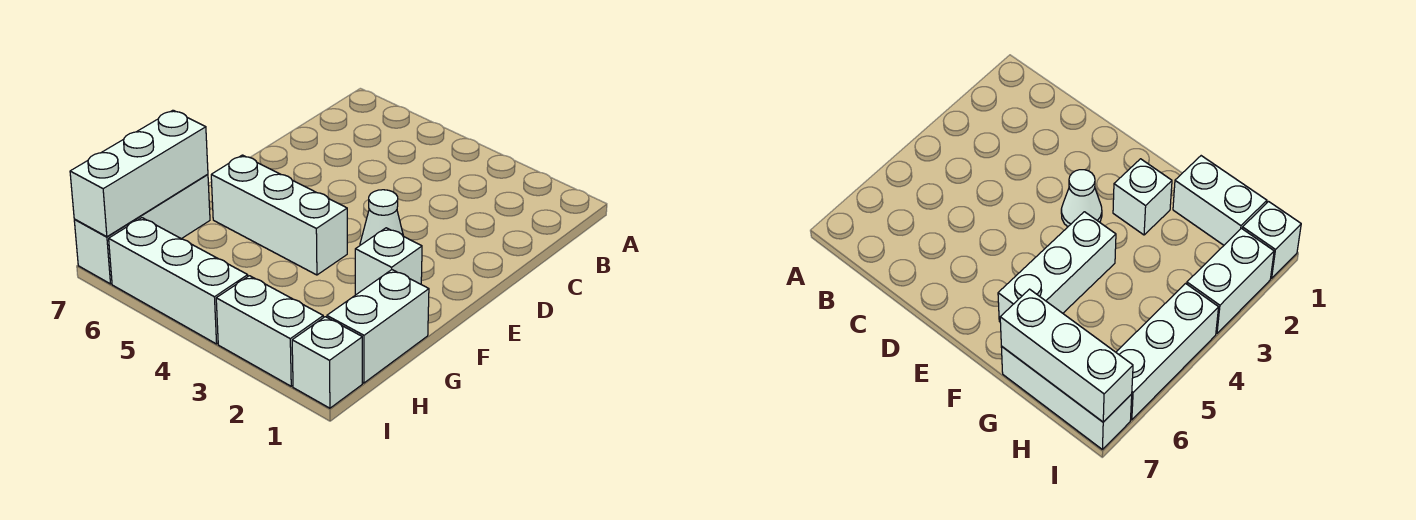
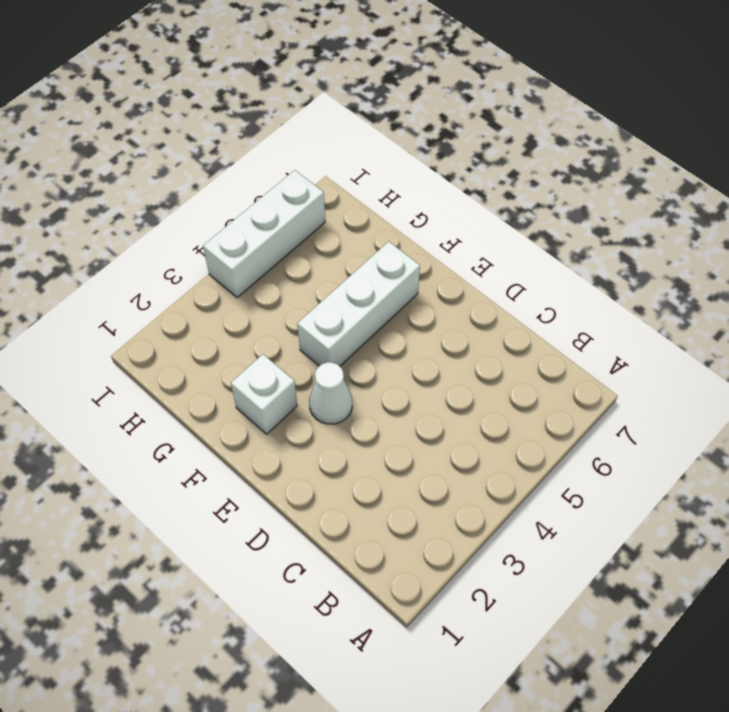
none -> white brick G1:H1 level 1
none -> white brick G7:I7 level 1

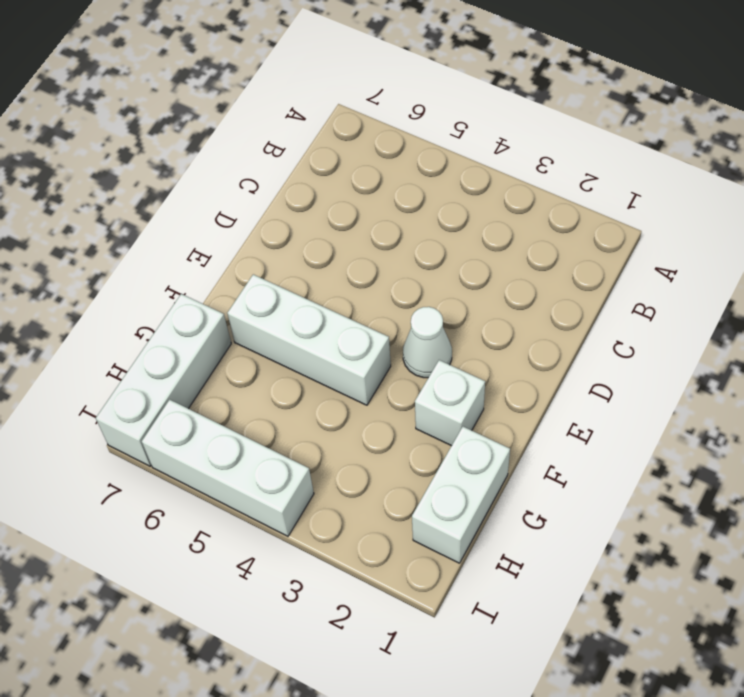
none -> white brick I1 level 1
none -> white brick I2:I3 level 1

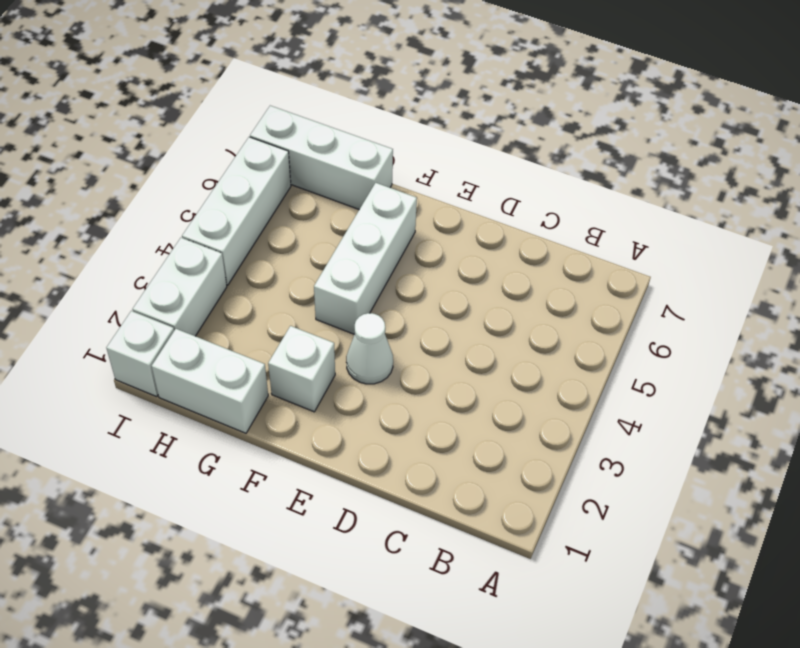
none -> white brick G7:I7 level 2

